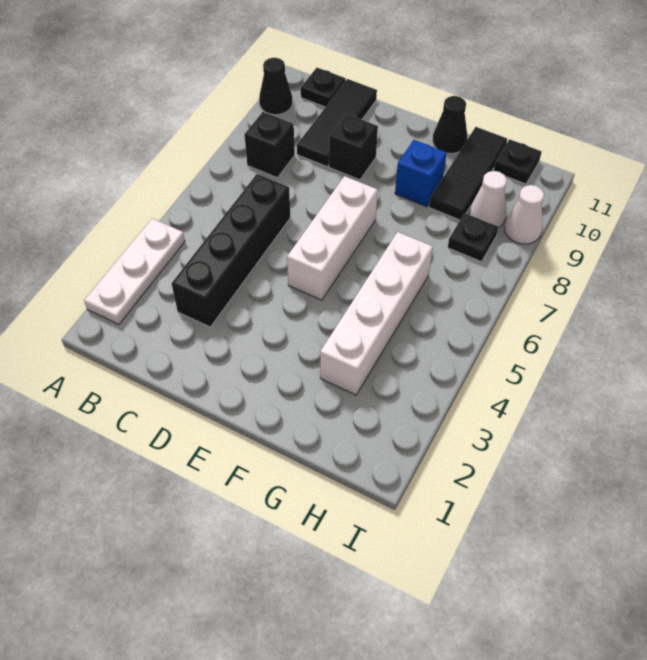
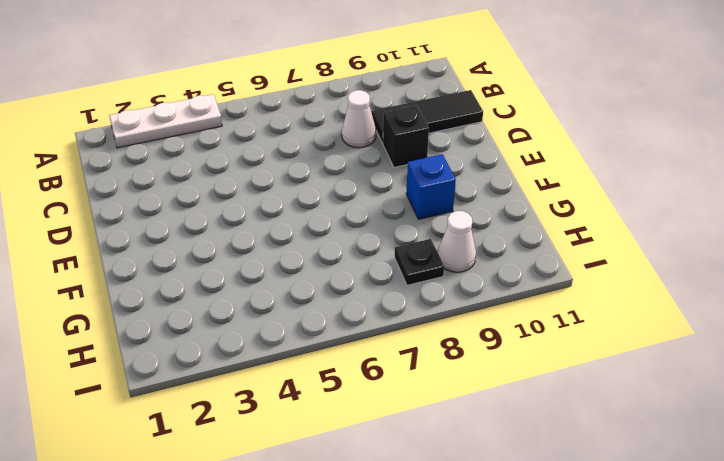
white cone C8 level 1 -> white cone I9 level 1
none -> black cone A10 level 1
none -> black brick B8 level 1
none -> black plate B11 level 1

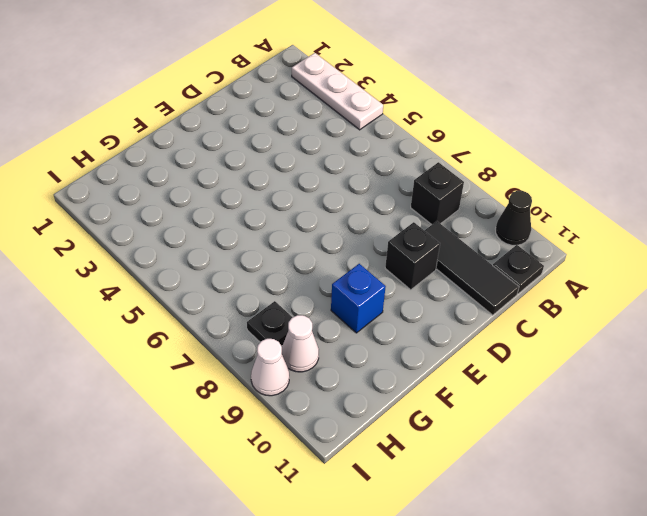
none -> black brick C3:C6 level 1
none -> white brick E5:E7 level 1
none -> black cone F11 level 1

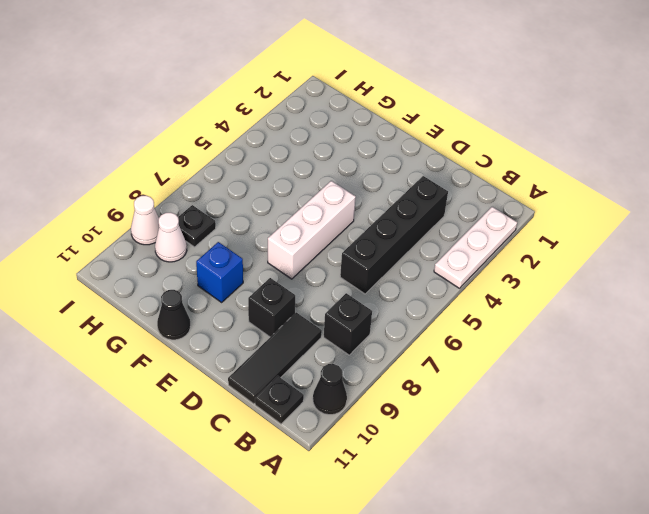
none -> white brick G3:G6 level 1
none -> black tile G9:G11 level 1
none -> black plate H11 level 1

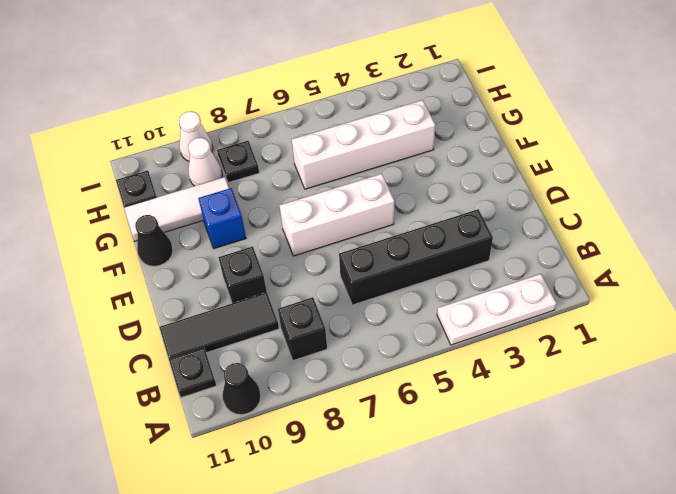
white tile G9:G11 level 1 -> black tile G9:G11 level 1

